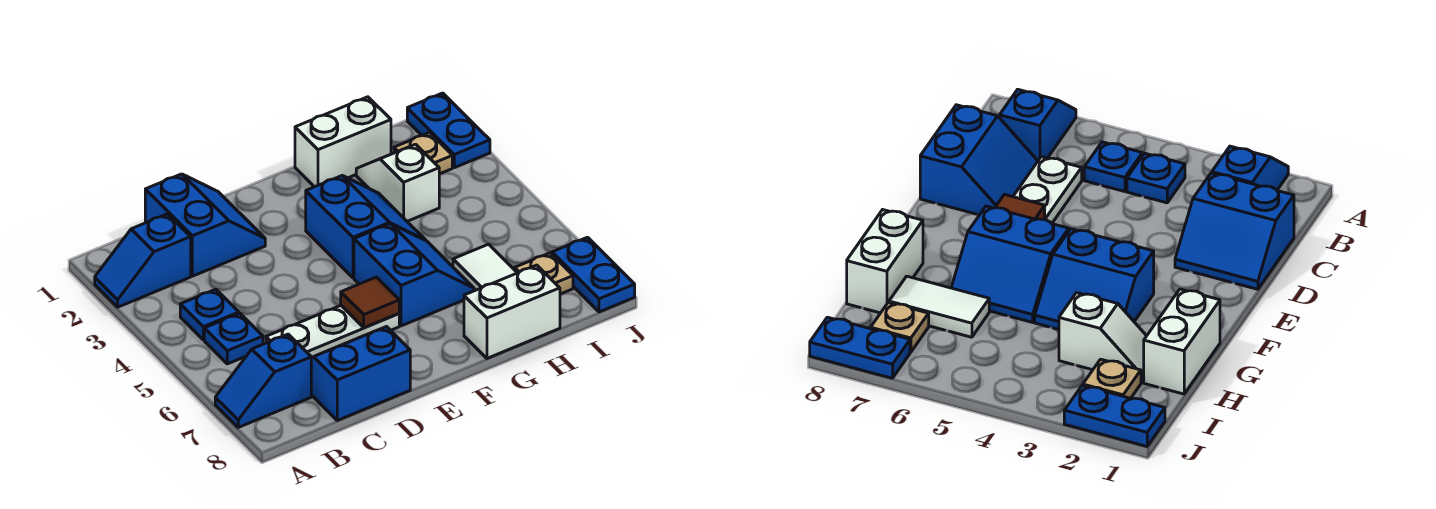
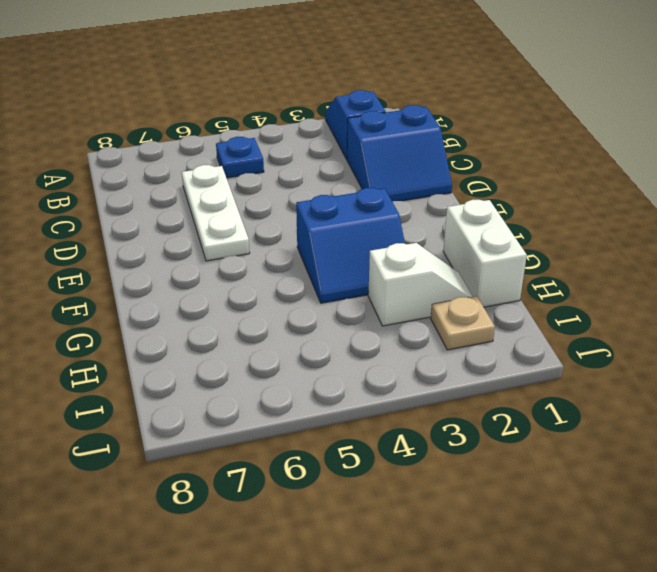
none -> blue slope A7:B7 level 1 top B
none -> blue plate B4 level 1
none -> blue slope C7:D8 level 1 top 8

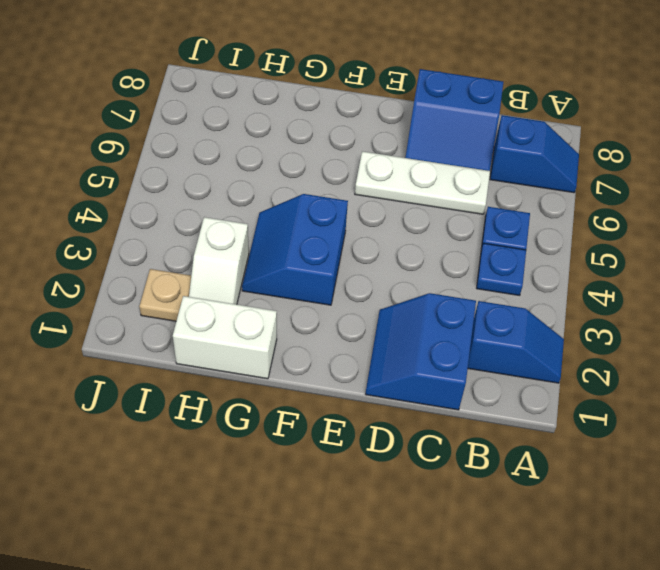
none -> blue slope F5:G6 level 1 top F
none -> white brick G8:H8 level 1
none -> white tile H6:H7 level 1

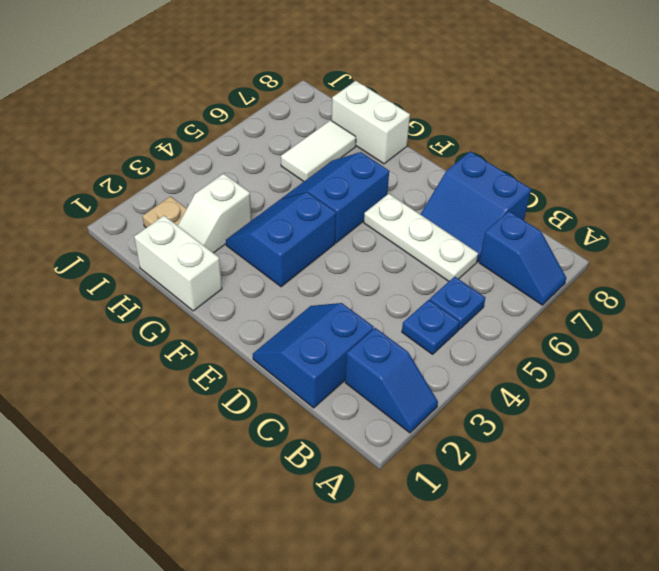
none -> tan plate I7 level 1
none -> blue plate J1:J2 level 1
none -> blue plate J7:J8 level 1

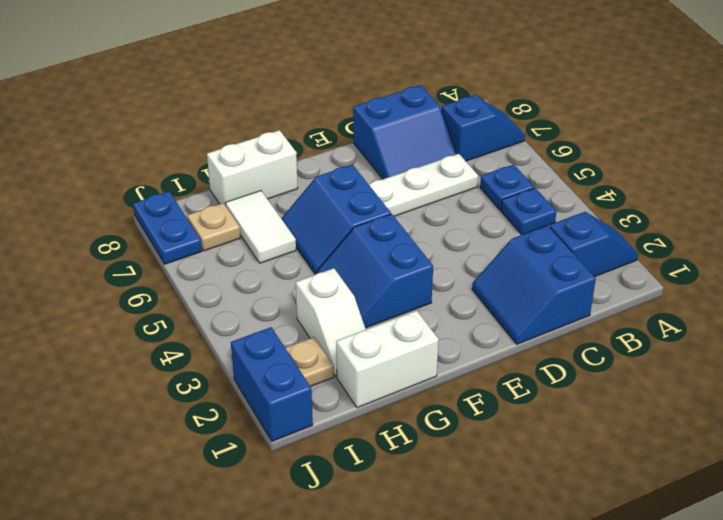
blue brick J1:J2 level 1 -> blue plate J1:J2 level 1
none -> brown tile E6 level 2

